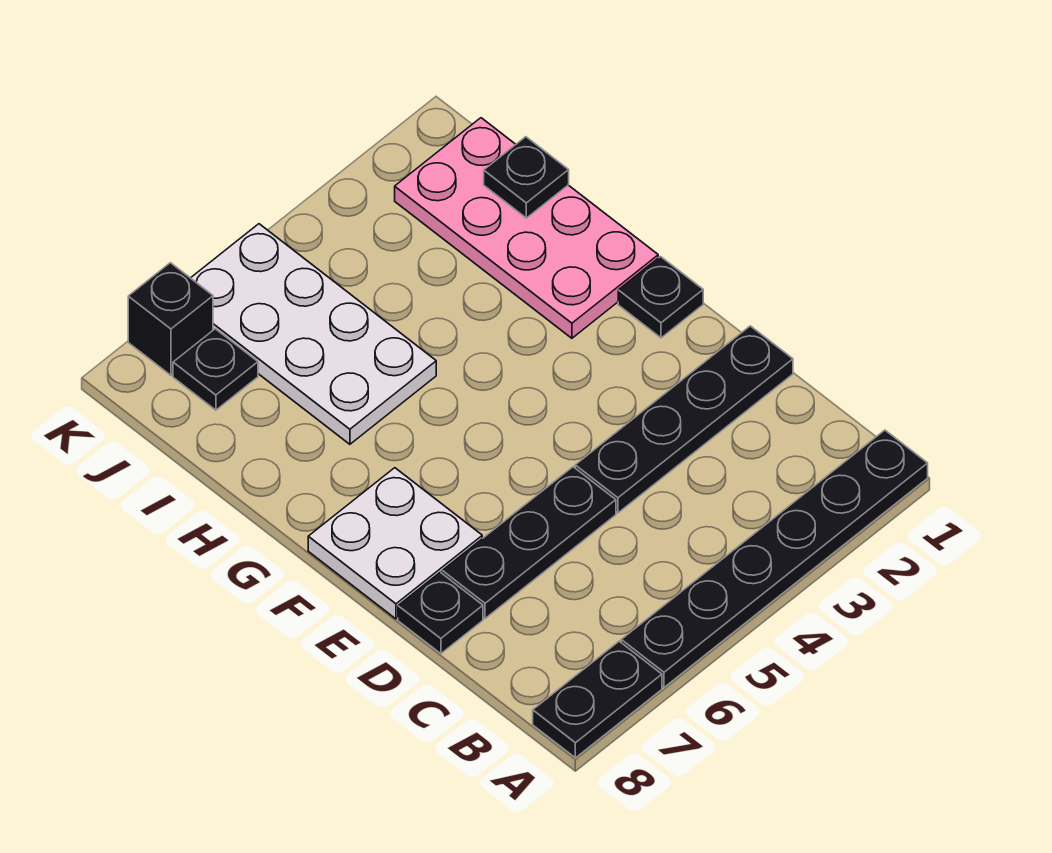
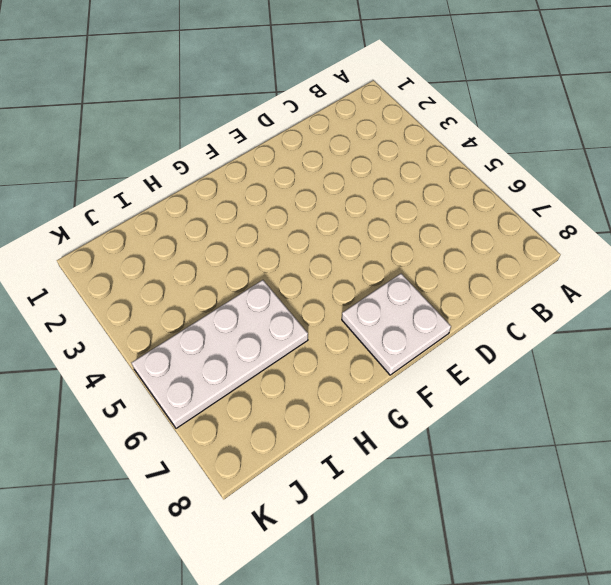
none -> black plate A1:A6 level 1
none -> black plate A7:A8 level 1
none -> black plate D1:D4 level 1

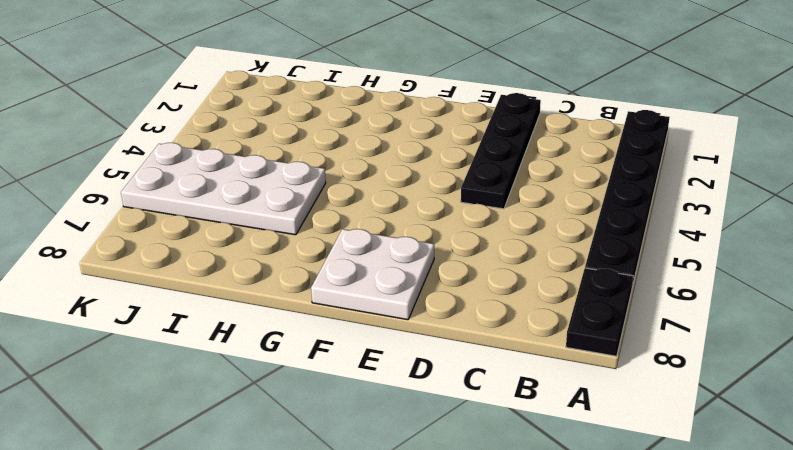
none -> black plate D5:D7 level 1
none -> black plate D8 level 1
none -> black plate F1 level 1

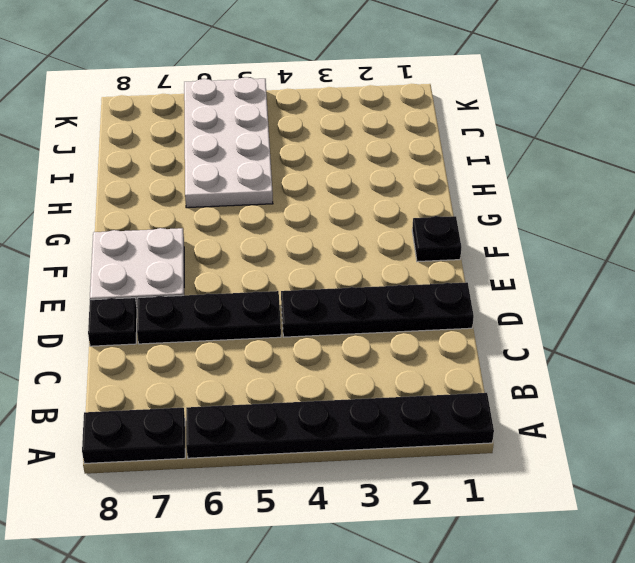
none -> pink plate G1:J2 level 1
none -> black plate J7 level 1
none -> black brick K7 level 1

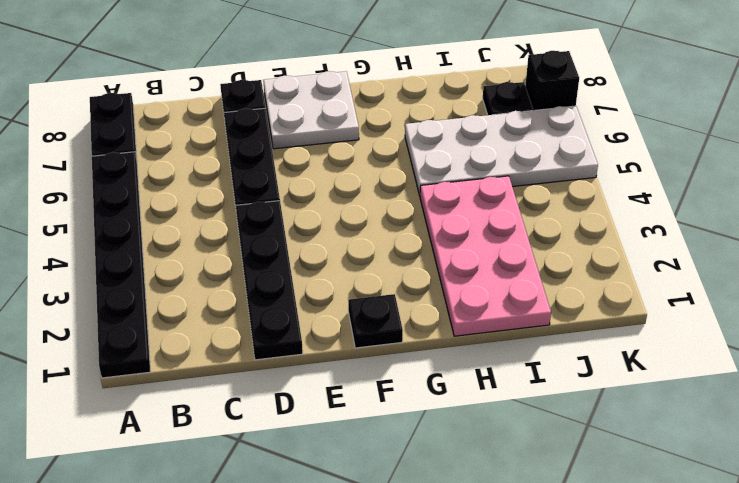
pink plate H1:I4 level 1 -> pink plate G1:J2 level 1
none -> black plate I1 level 2

